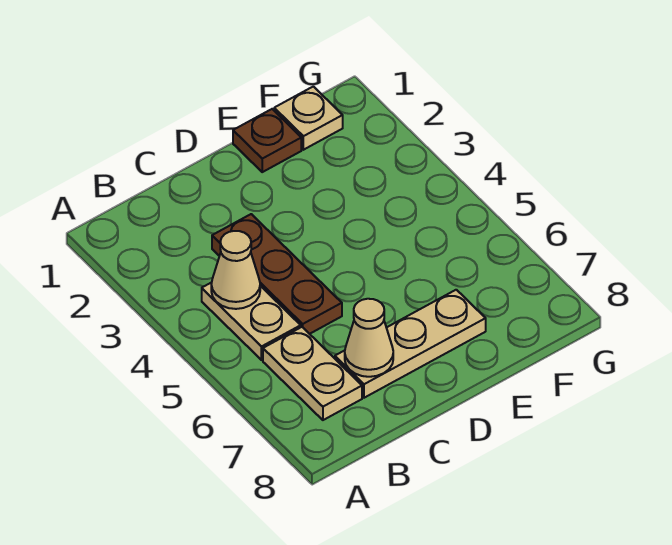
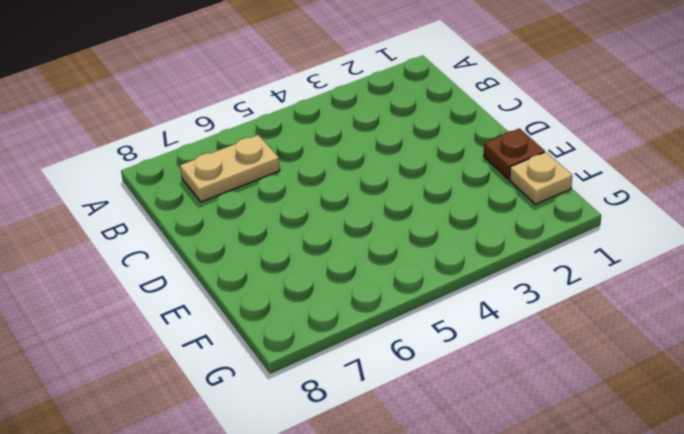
none -> tan plate B4:B5 level 1
none -> brown plate C3:C5 level 1

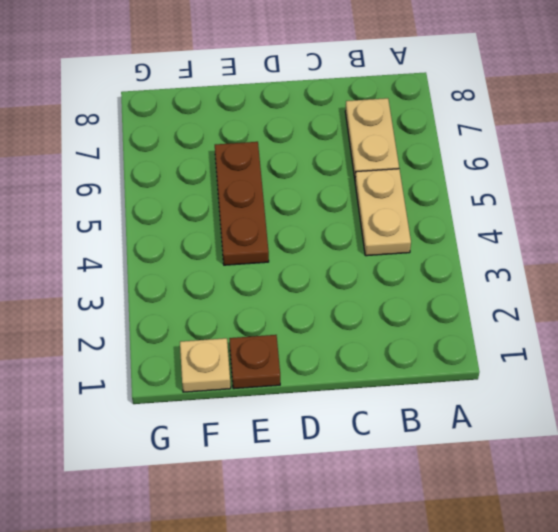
brown plate E4:E6 level 1 -> brown plate C3:C5 level 1
none -> tan plate C7:E7 level 1
none -> tan cone B4 level 2

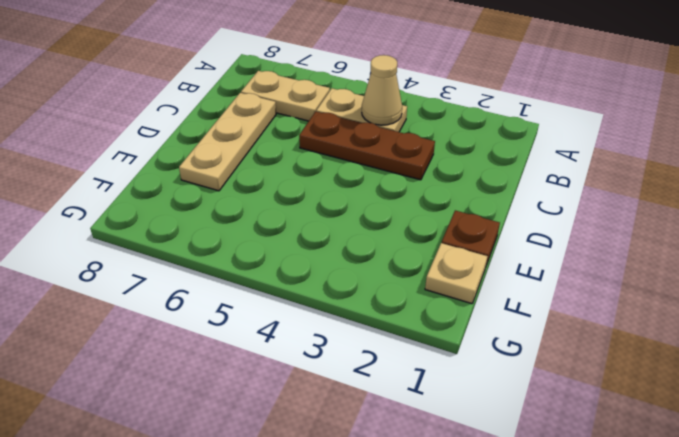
none -> tan cone C7 level 2

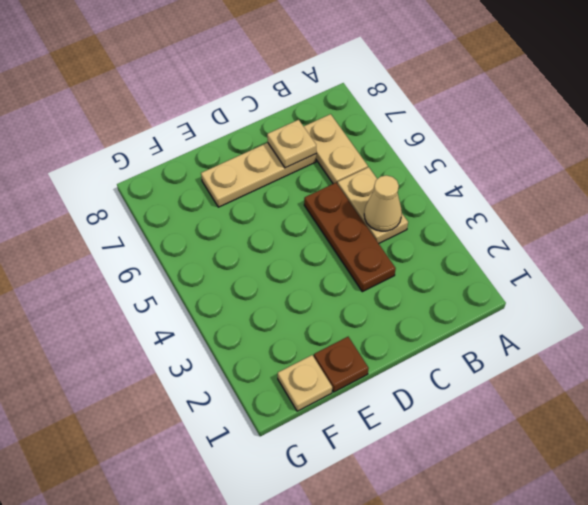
tan plate C7 level 2 -> tan cone C7 level 2

